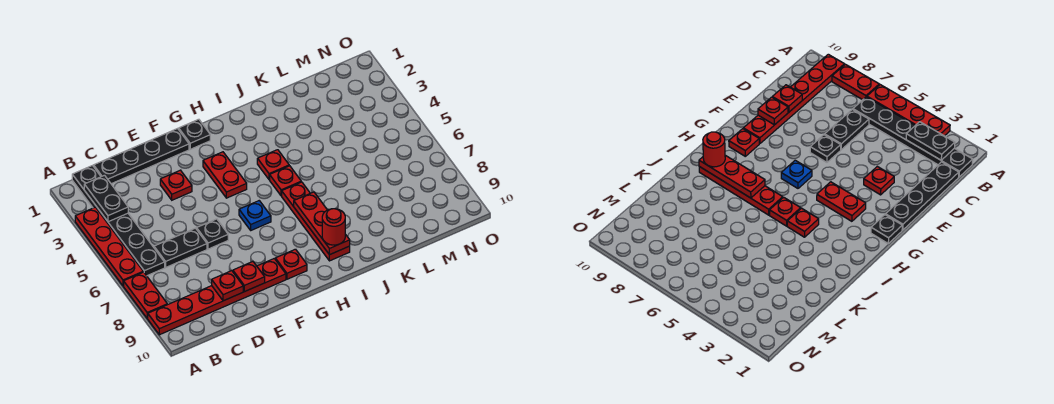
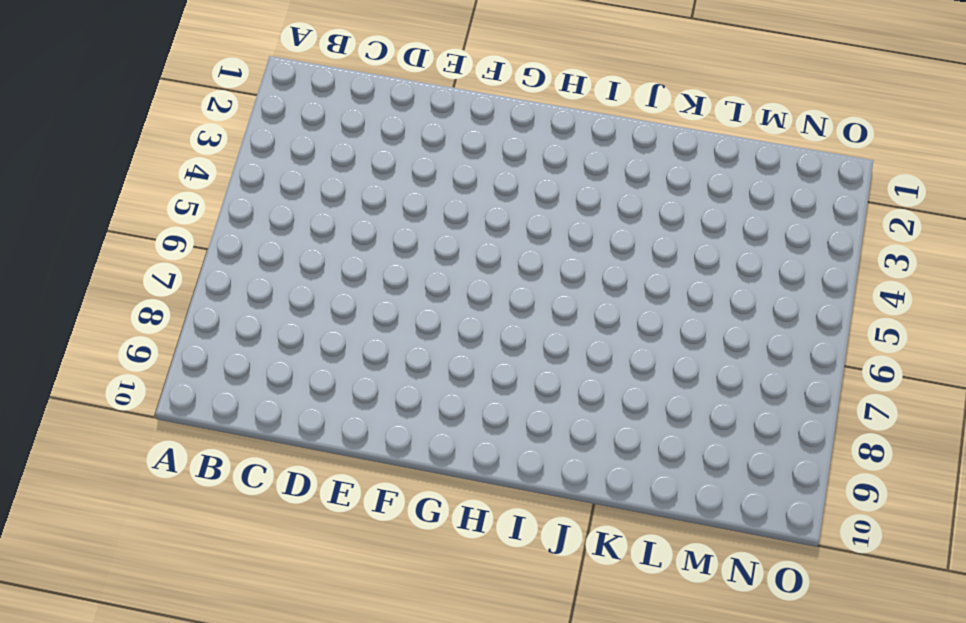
none -> red plate A3:A6 level 1
none -> red plate A7:A8 level 1
none -> red plate A9:F9 level 1

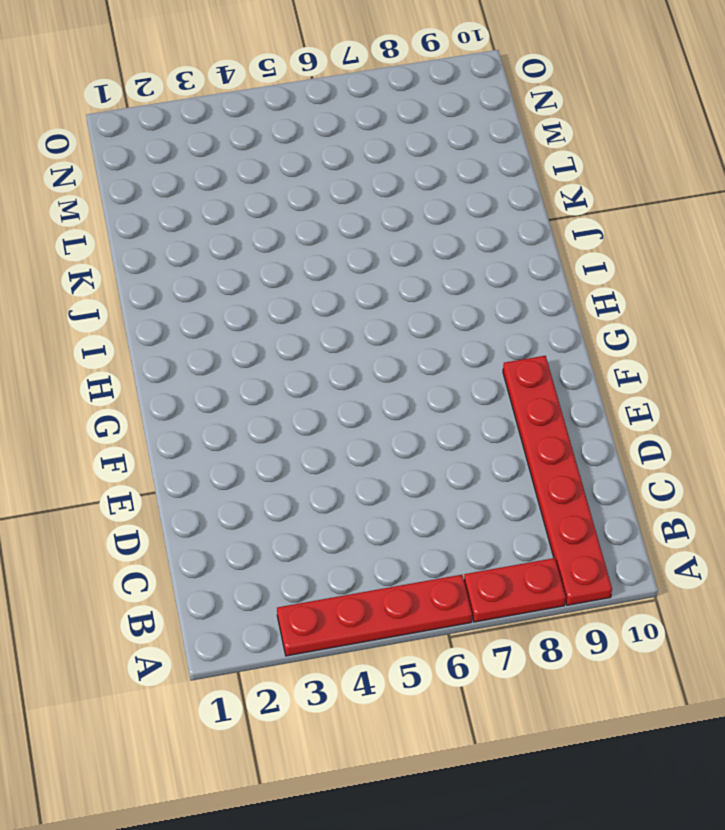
none -> black plate B1:B6 level 1
none -> black plate C1:F1 level 1
none -> black plate C6:D6 level 1

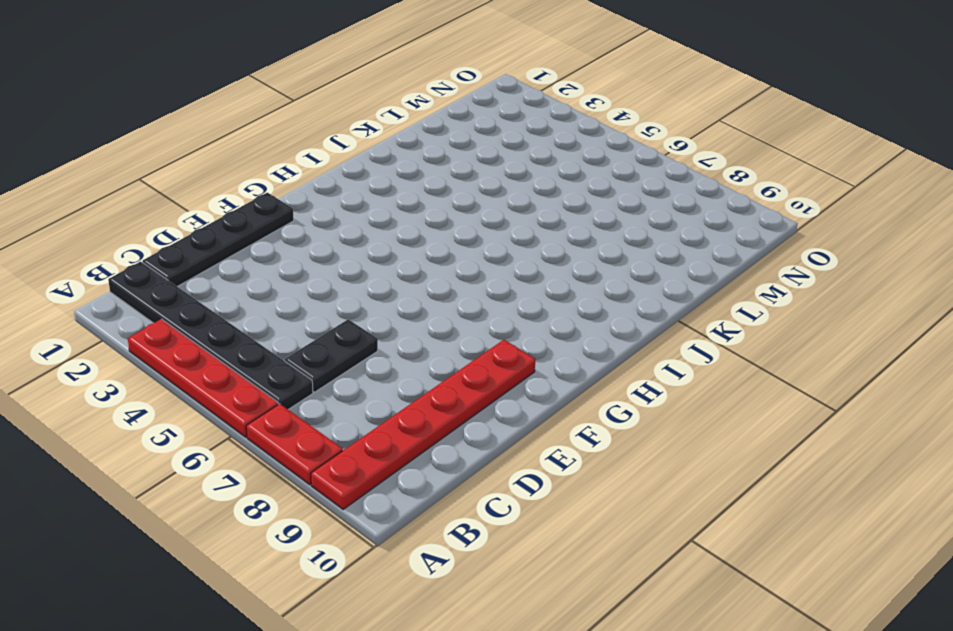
none -> red plate E3 level 1
none -> black plate E6 level 1
none -> black plate G1 level 1

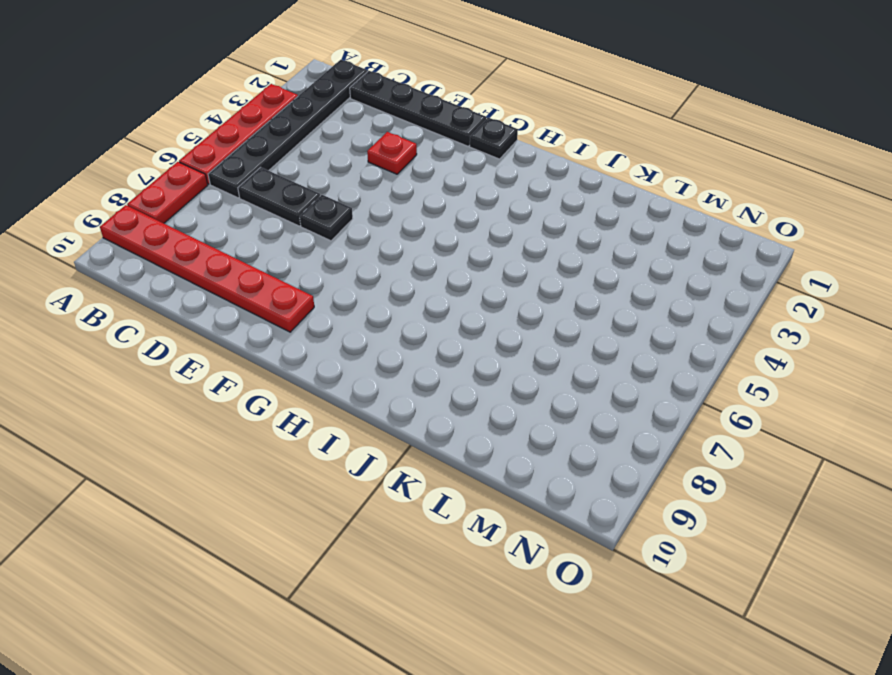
none -> red plate G3:G4 level 1
none -> blue plate G6 level 1
none -> red plate G9 level 1

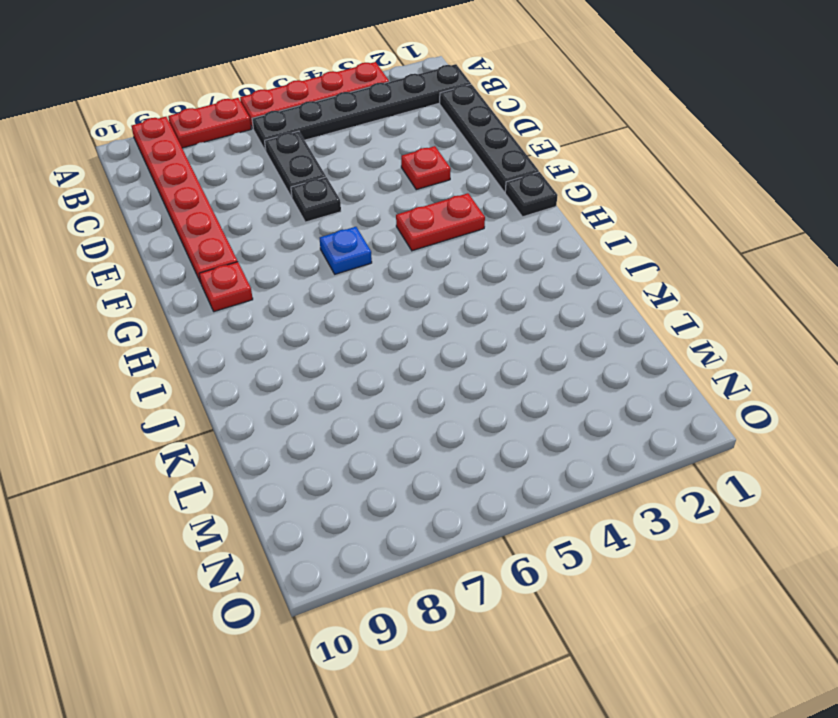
none -> red plate I4 level 1
none -> red plate I5 level 1
none -> red plate I6:I9 level 1

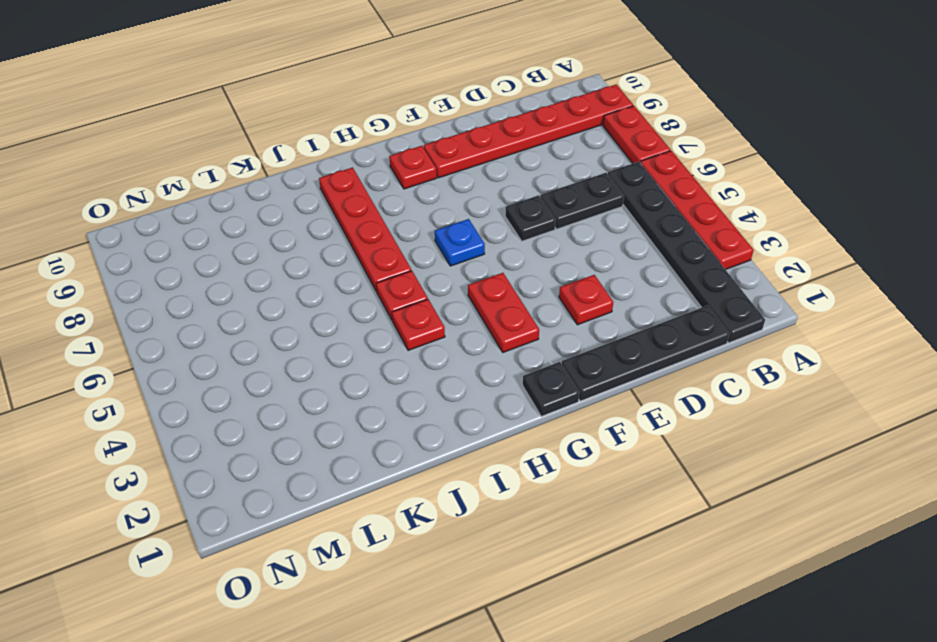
none -> black plate B2:B3 level 2
none -> red plate D9 level 2
none -> red plate E9 level 2

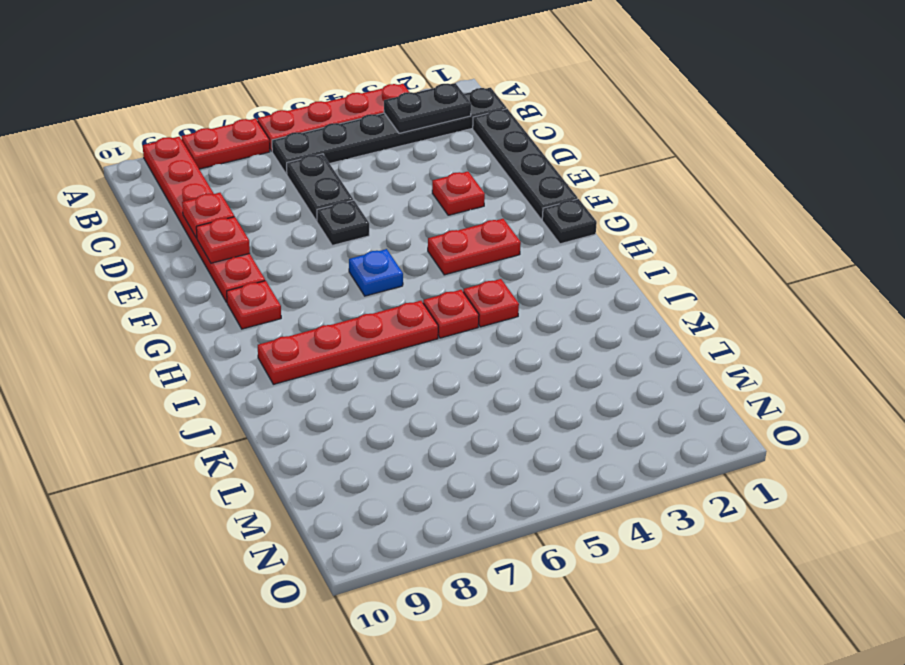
none -> red plate I7:I9 level 2
none -> red round brick I9 level 3

